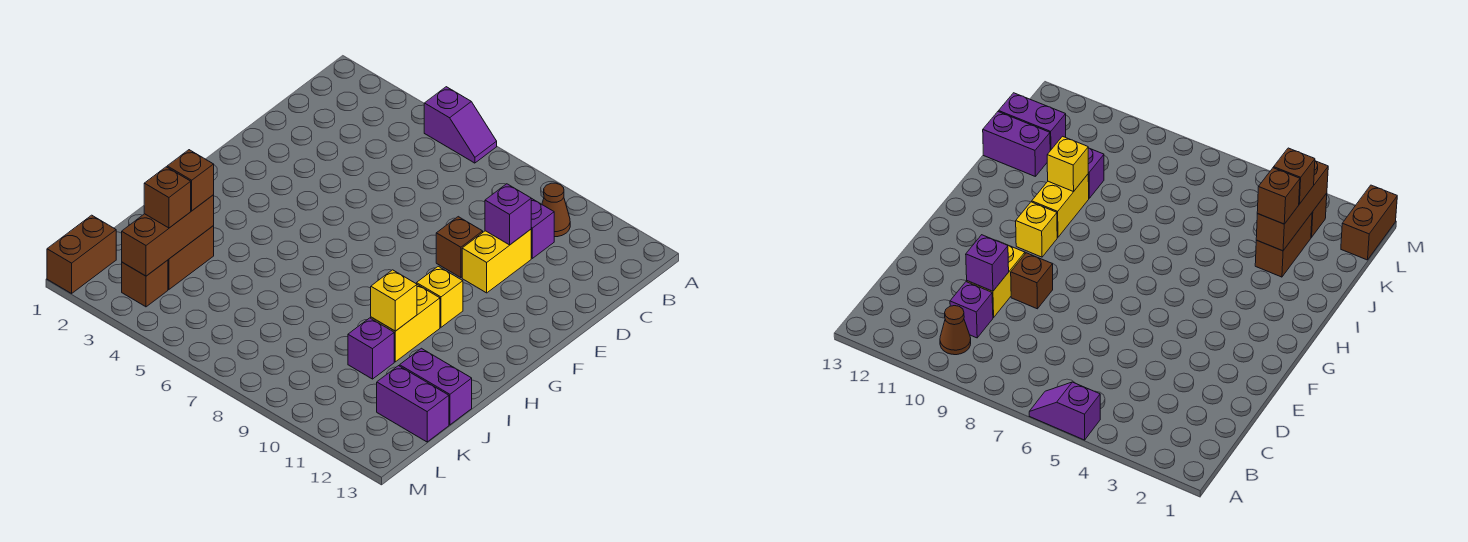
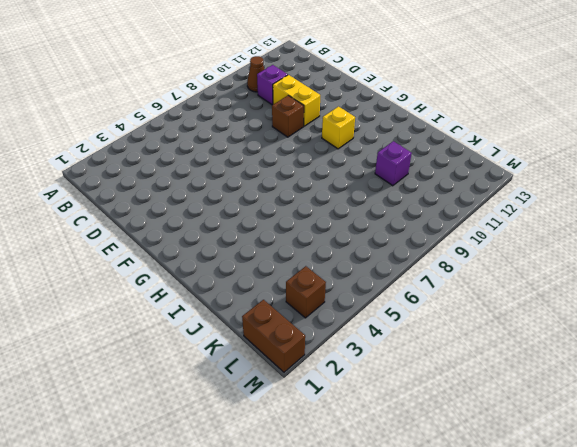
none -> purple slope A5:A6 level 1 top 5
none -> yellow brick H10:I10 level 1
none -> brown brick J3:K3 level 1

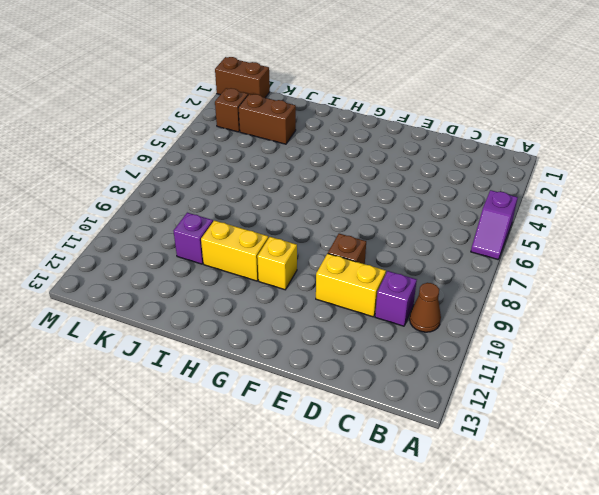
none -> purple brick J12:J13 level 1
none -> purple brick K12:K13 level 1
none -> purple brick D10 level 2

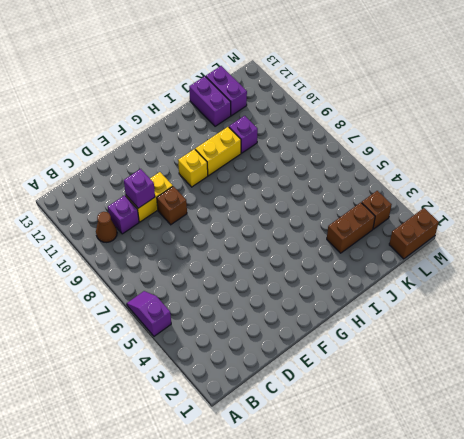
none -> yellow brick I10 level 2
none -> brown brick J3:L3 level 2
none -> brown brick J3 level 3

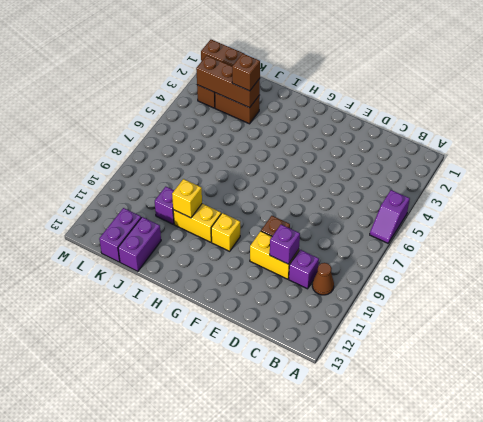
none -> brown brick K3 level 3

